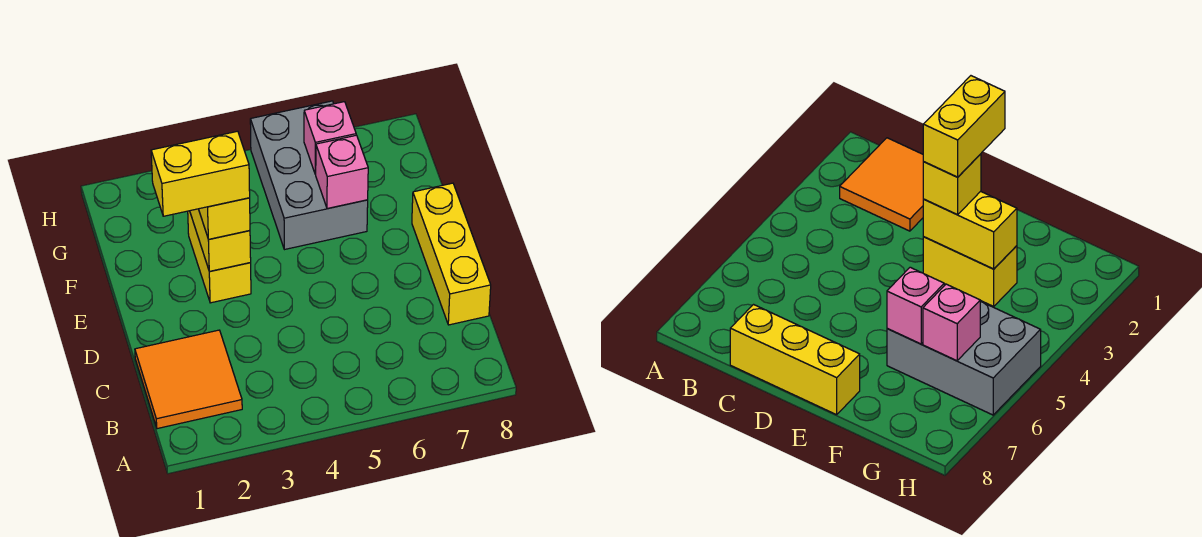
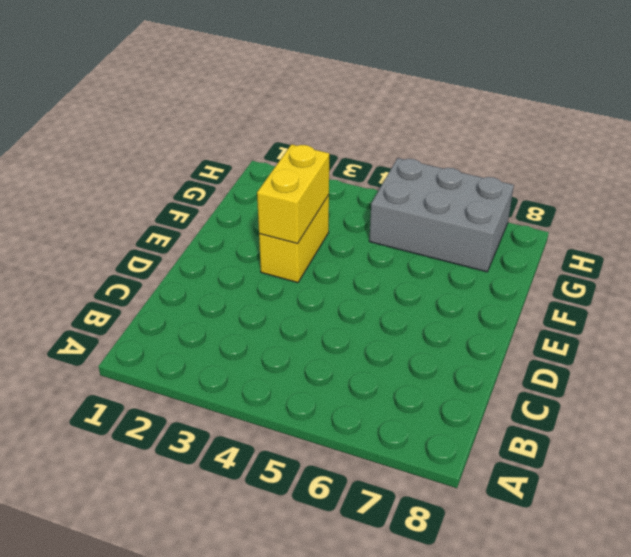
grey brick G5:H7 level 1 -> grey brick F5:H6 level 1
none -> orange tile B1:C2 level 1
none -> yellow brick C8:E8 level 1

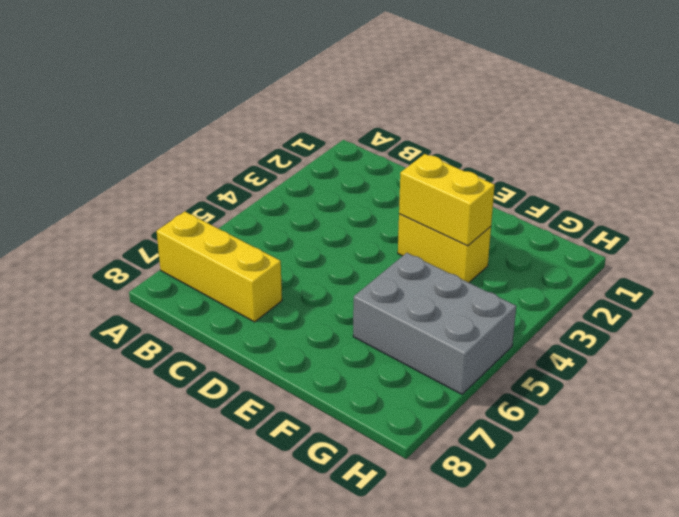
yellow brick A7:C7 level 1 -> yellow brick C8:E8 level 1
none -> orange tile B1:C2 level 1
none -> pink brick F6 level 2

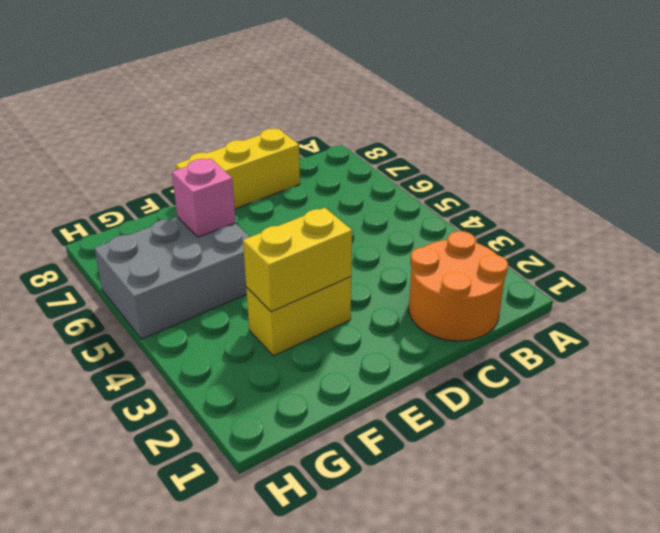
orange round brick B1:C2 level 1 -> orange tile B1:C2 level 1
none -> pink brick G6 level 2
none -> yellow brick E3 level 3

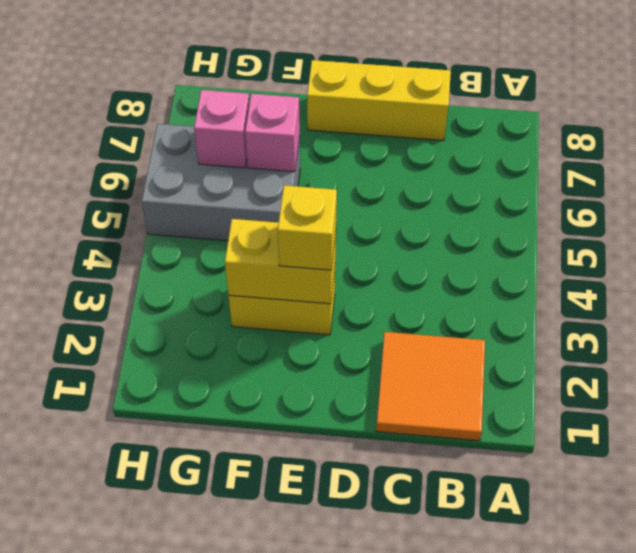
none -> yellow brick E2:E3 level 4

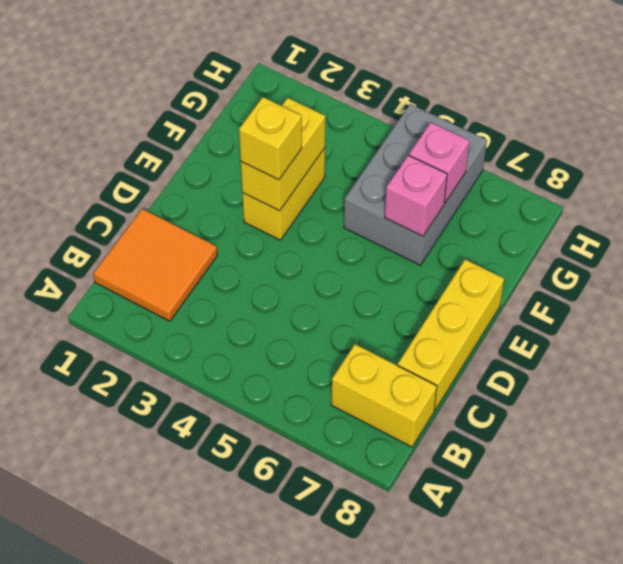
yellow brick B7:B8 level 1 -> yellow brick E2:E3 level 4

